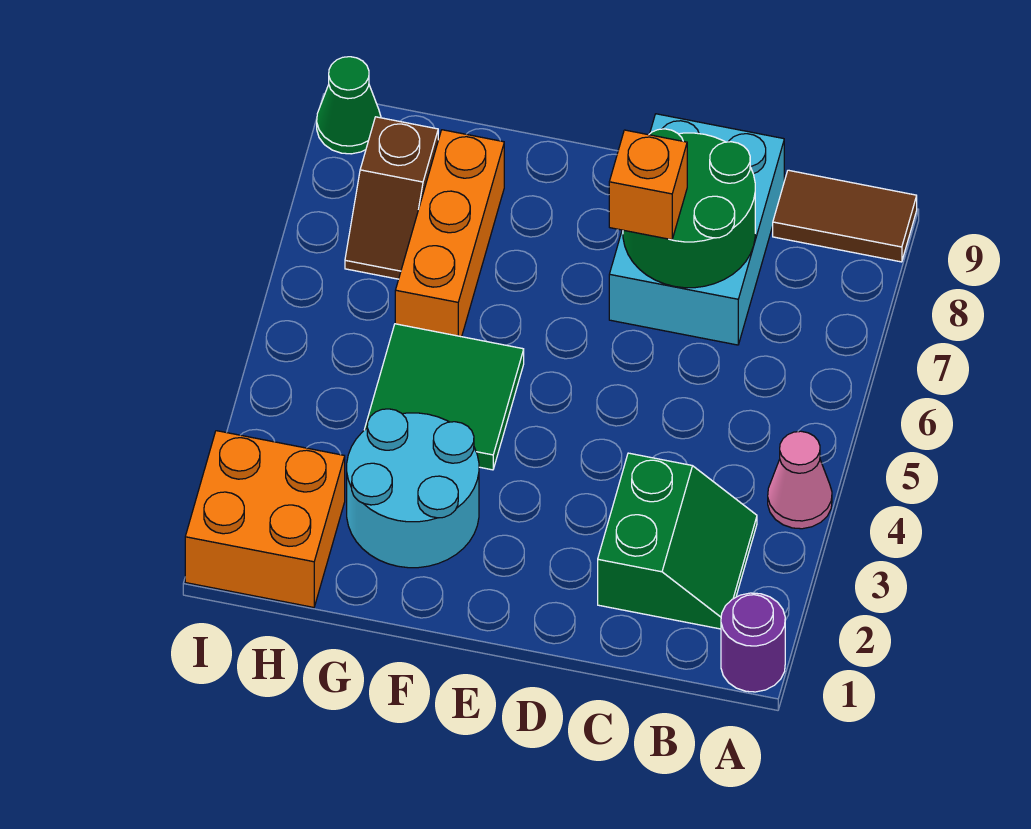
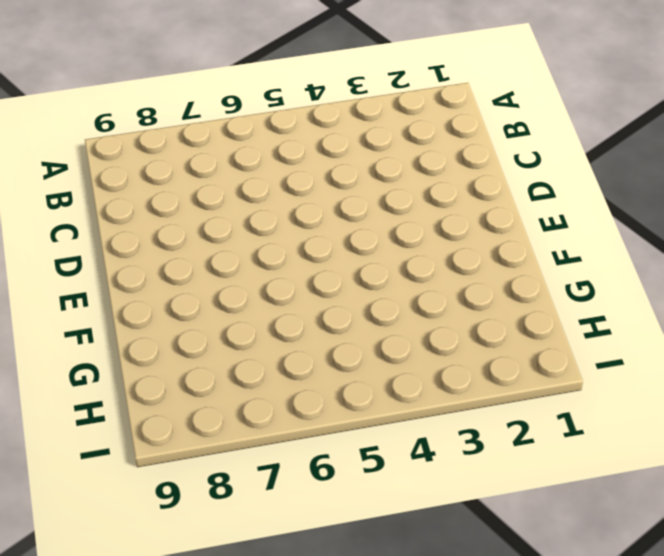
none -> purple round brick A1 level 1
none -> pink cone A4 level 1
none -> brown tile A9:B9 level 1

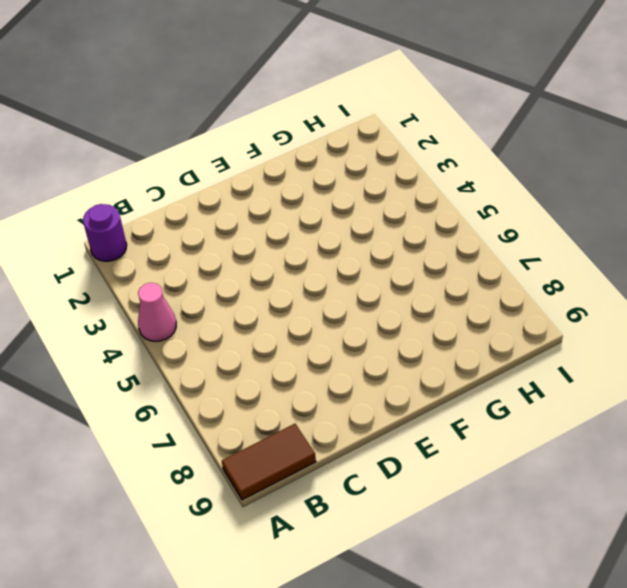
none -> green slope B2:C3 level 1 top C
none -> cyan brick C7:D9 level 1
none -> cyan round brick F2:G3 level 1

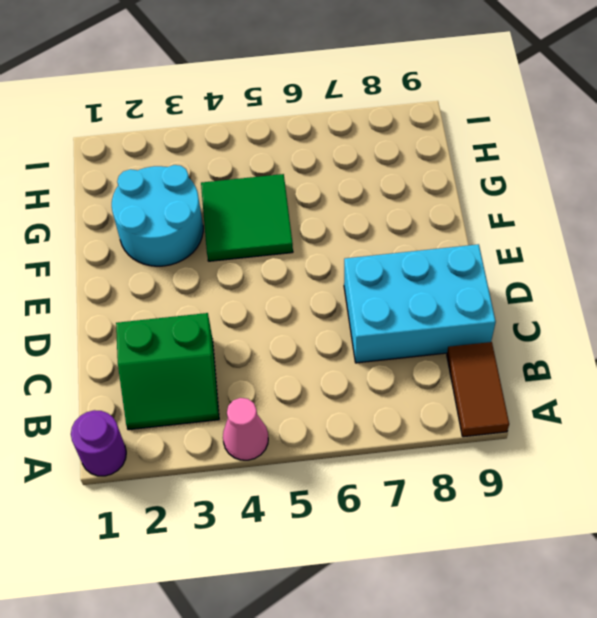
none -> orange brick G6:G8 level 1
none -> orange brick H1:I2 level 1
none -> brown slope H7:H8 level 1 top 8

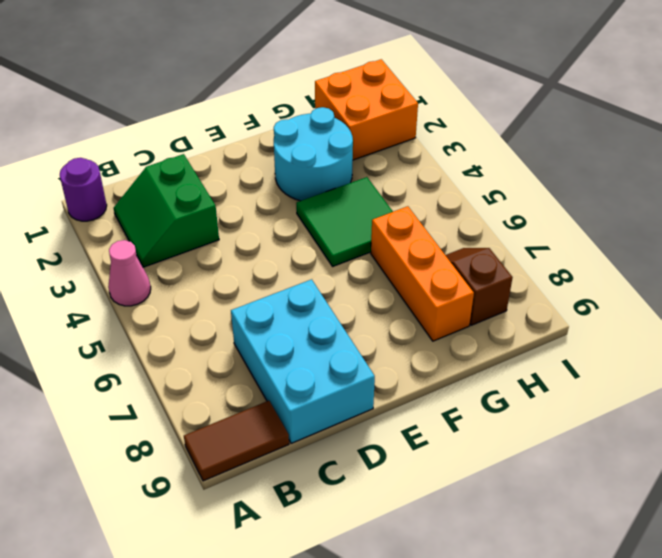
none -> green cone I9 level 1
none -> green round brick C7:D8 level 2
none -> orange brick D7 level 3

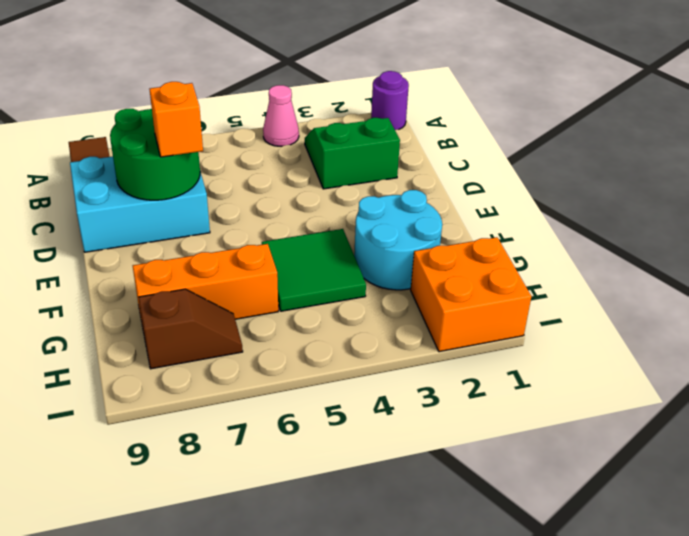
none -> green cone I9 level 1

